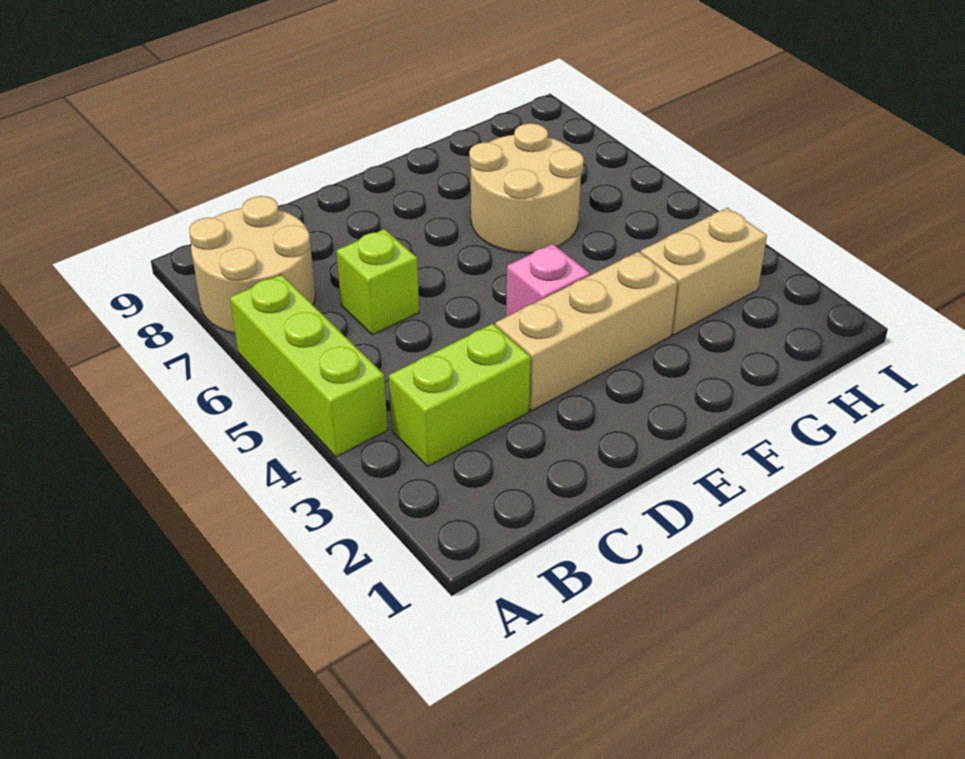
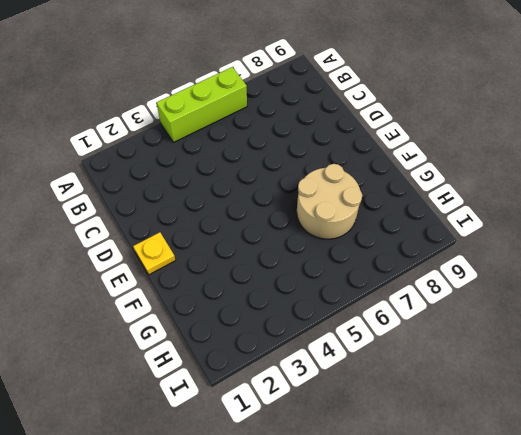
yellow plate E1 level 1 -> none
none -> tan round brick A7:B8 level 1
none -> lime brick B3:C3 level 1

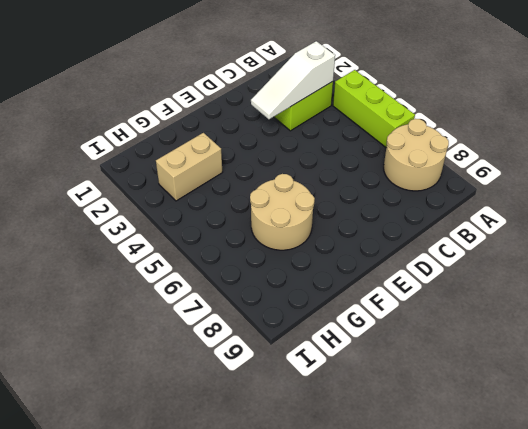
white slope B3:D3 level 2 top B -> none
none -> lime brick C6 level 1
none -> tan brick D3:F3 level 1

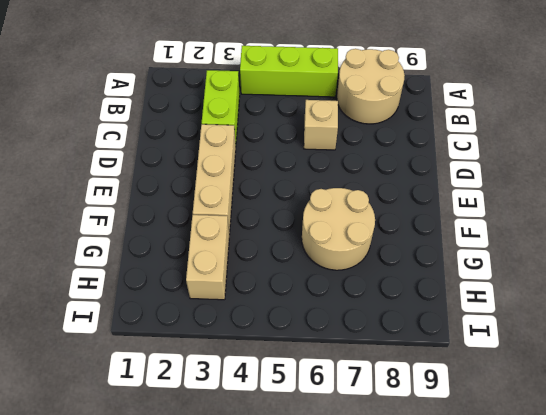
tan brick C6 level 1 -> lime brick C6 level 1
none -> pink brick E4 level 1

